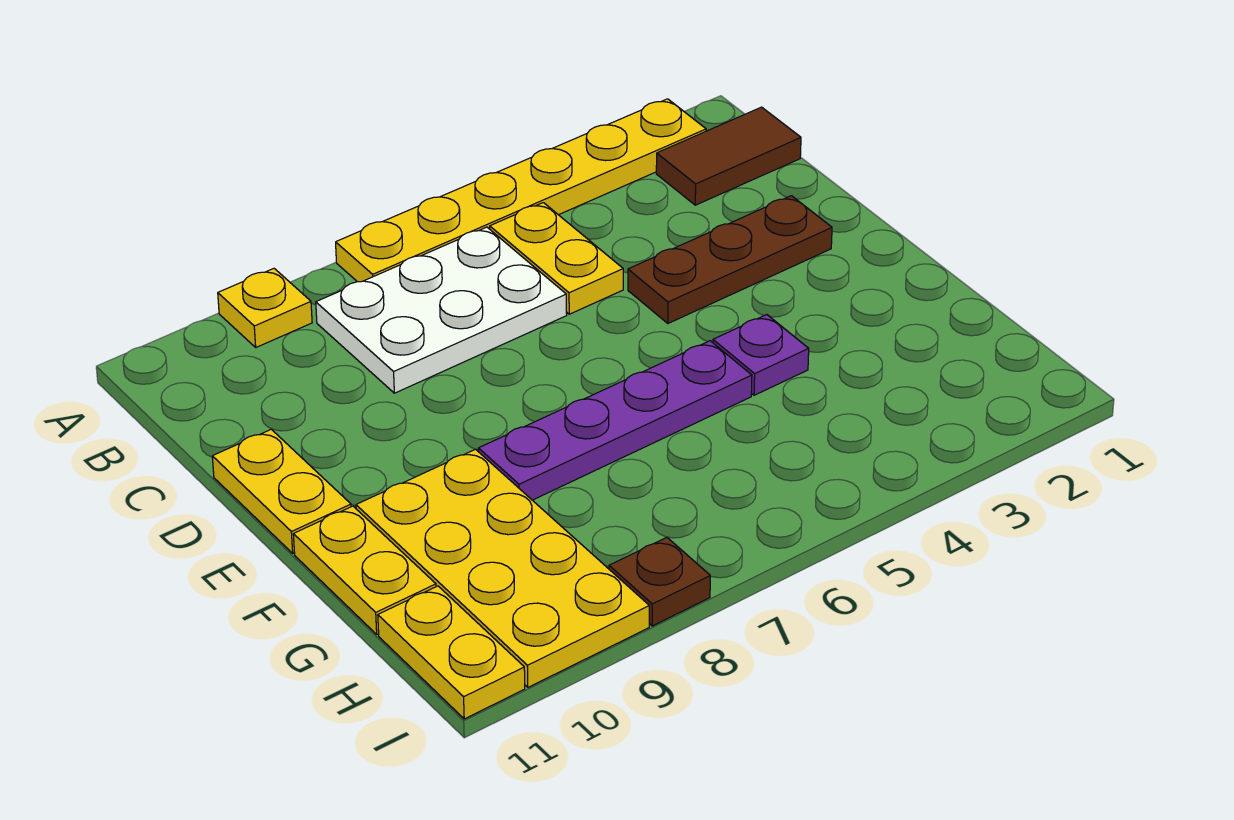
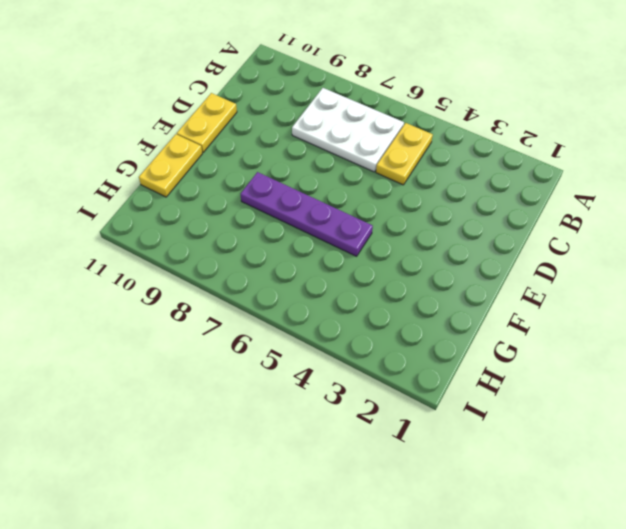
none -> yellow plate A2:A7 level 1
none -> yellow plate A9 level 1
none -> brown tile B1:B2 level 1

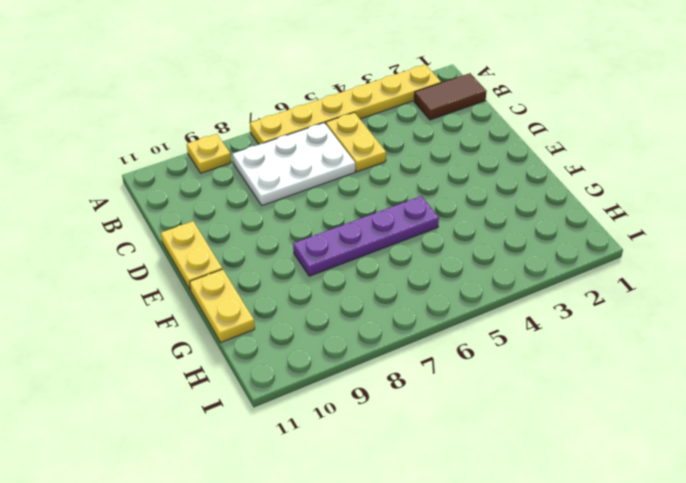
none -> brown plate D2:D4 level 1
none -> purple plate F4 level 1
none -> yellow plate F9:I10 level 1

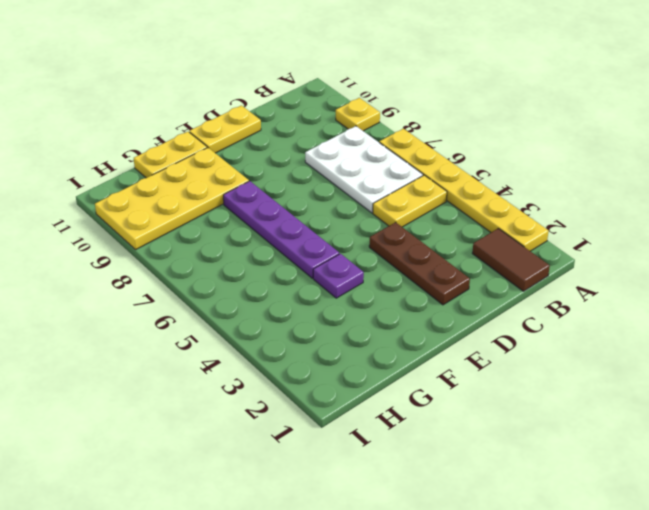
none -> yellow plate H11:I11 level 1
none -> brown plate I8 level 1

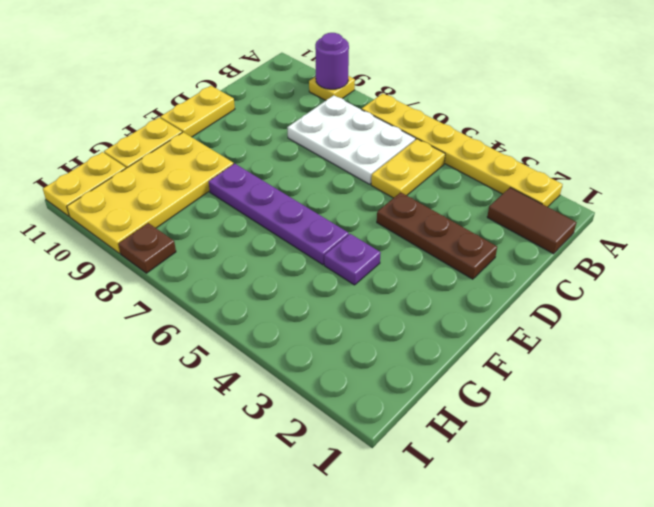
purple round brick A9 level 2 -> none

